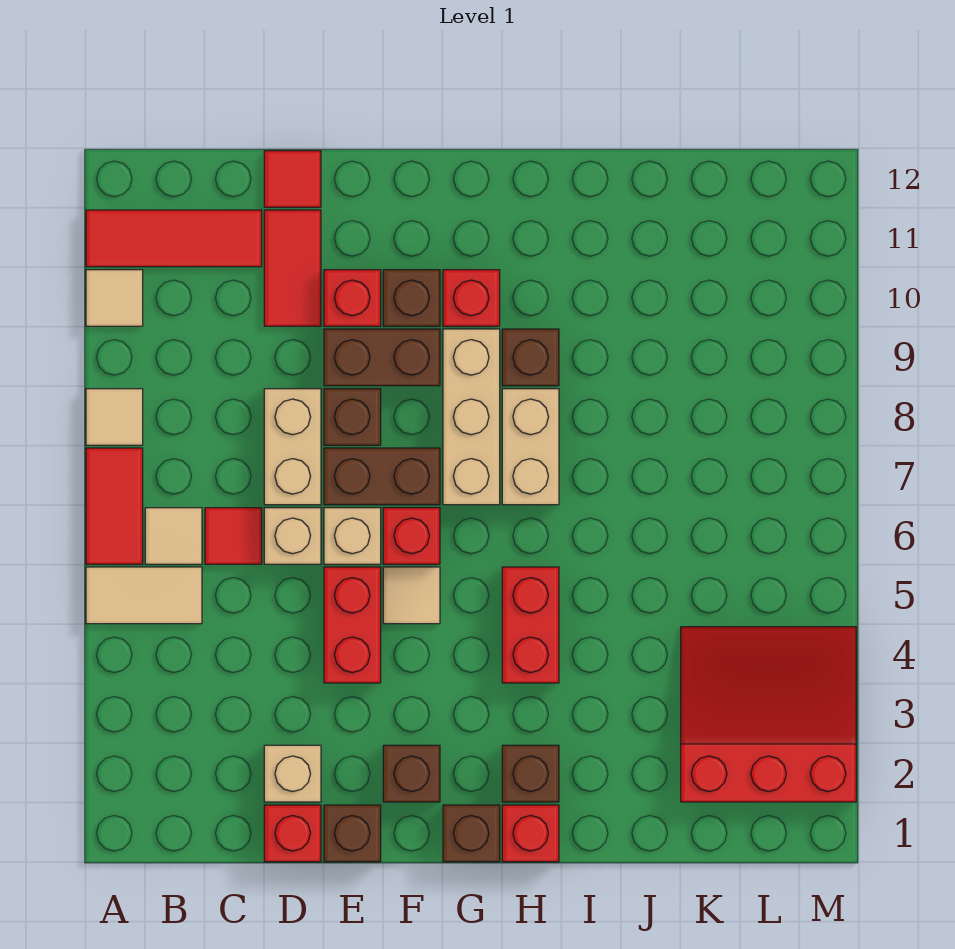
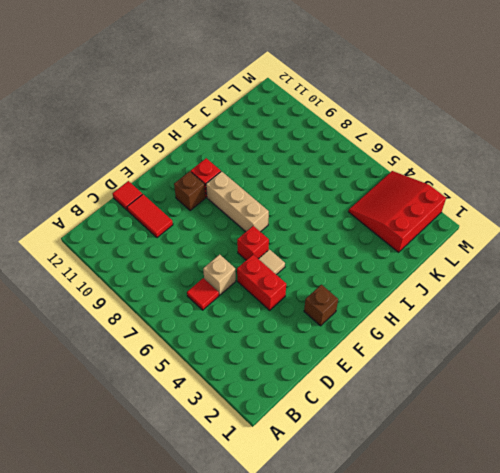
none -> tan tile A5:B5 level 1
none -> red tile A6:A7 level 1
none -> tan tile A8 level 1
none -> tan tile A10 level 1

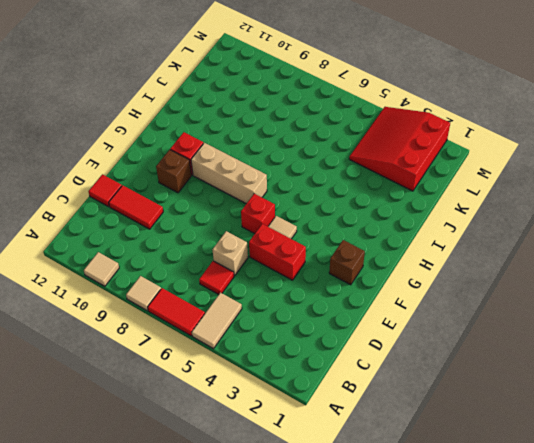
none -> red tile A11:C11 level 1
none -> tan tile B6 level 1
none -> red brick D1 level 1
none -> tan brick D2 level 1

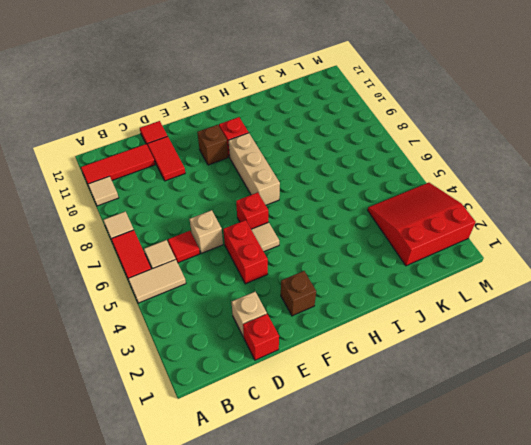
none -> tan brick D7:D8 level 1
none -> brown brick E1 level 1
none -> tan brick E6 level 1
none -> brown brick E7:F7 level 1

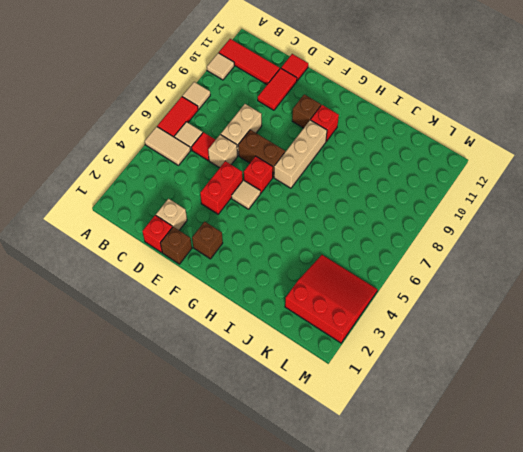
none -> tan brick E6 level 1
none -> brown brick E8 level 1
none -> brown brick E9:F9 level 1
none -> red brick E10 level 1

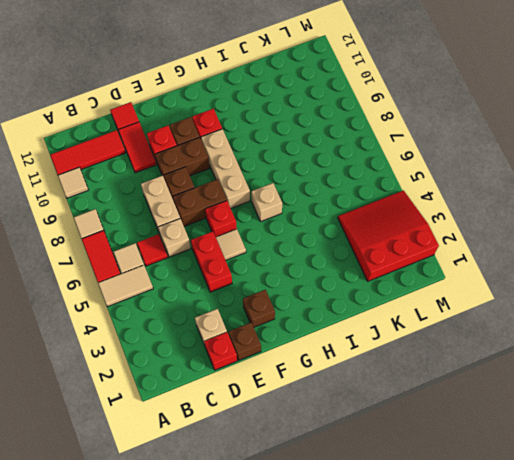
tan brick H6 level 1 -> tan brick E6 level 1
none -> brown brick G1 level 1
none -> red brick H1 level 1
none -> brown brick H2 level 1
none -> red brick H4:H5 level 1

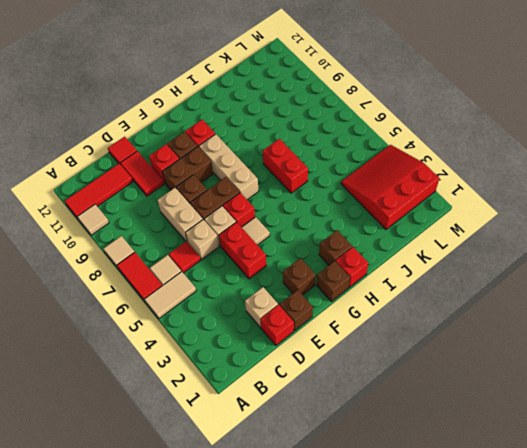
red brick I6:I7 level 1 -> red brick H4:H5 level 1
none -> tan brick H7:H8 level 1
none -> brown brick H9 level 1

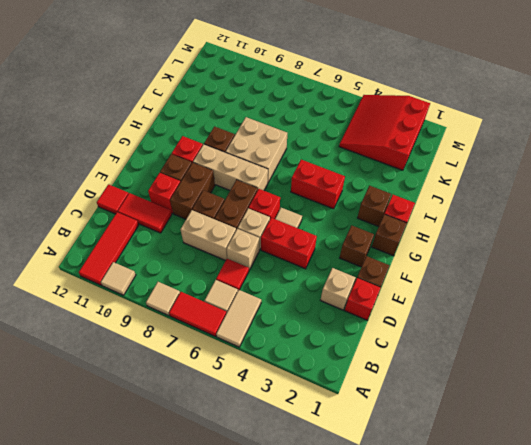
tan brick H7:I8 level 1 -> tan brick H7:H8 level 1

